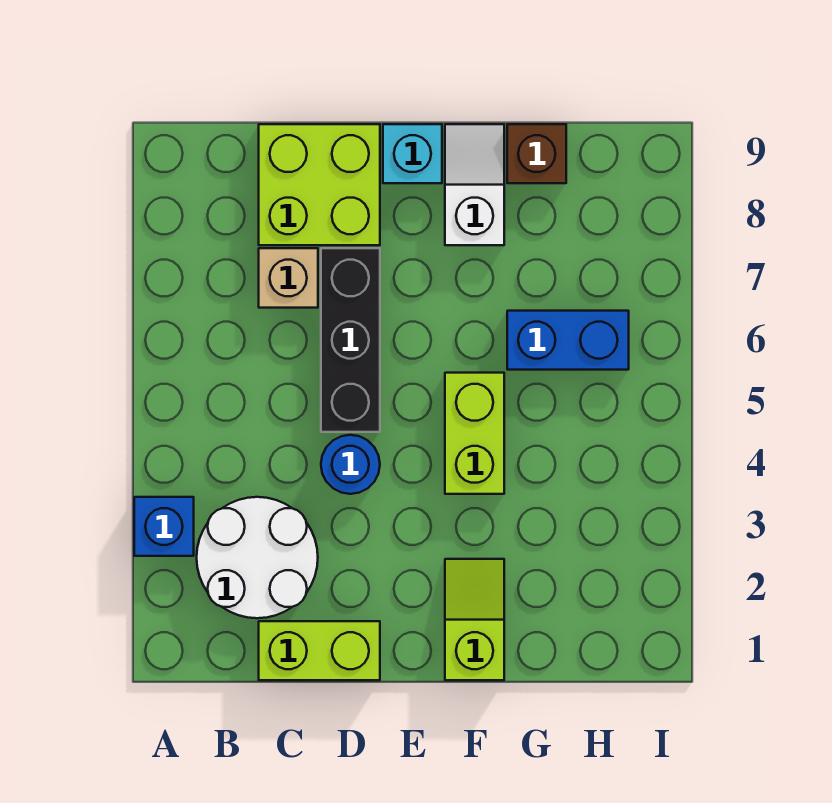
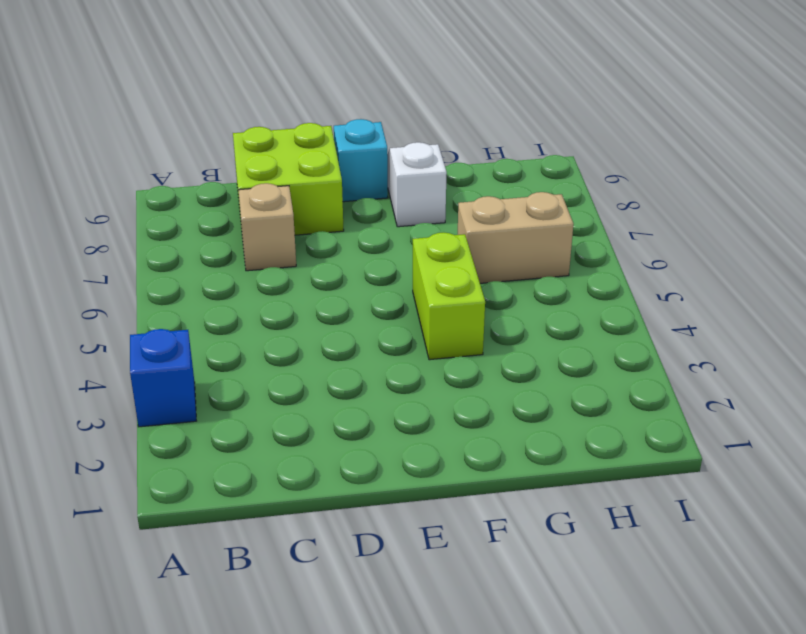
tan brick G6:H6 level 1 -> blue brick G6:H6 level 1
none -> white round brick B2:C3 level 1
none -> lime brick C1:D1 level 1
none -> blue round brick D4 level 1

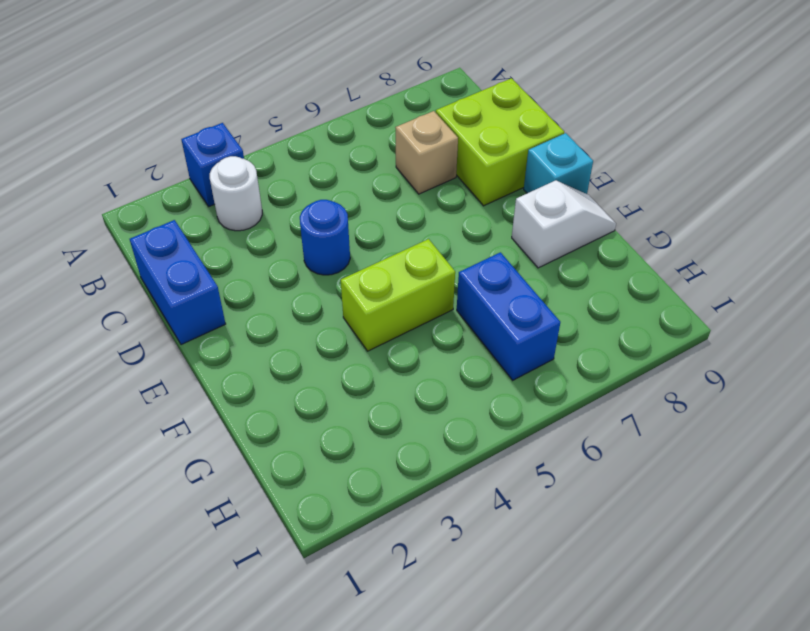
white round brick B3 level 1 -> white round brick B2:C3 level 1
blue brick C1:D1 level 1 -> lime brick C1:D1 level 1
none -> black brick D5:D7 level 1
none -> lime slope F1:F2 level 1 top 1
none -> brown brick G9 level 1

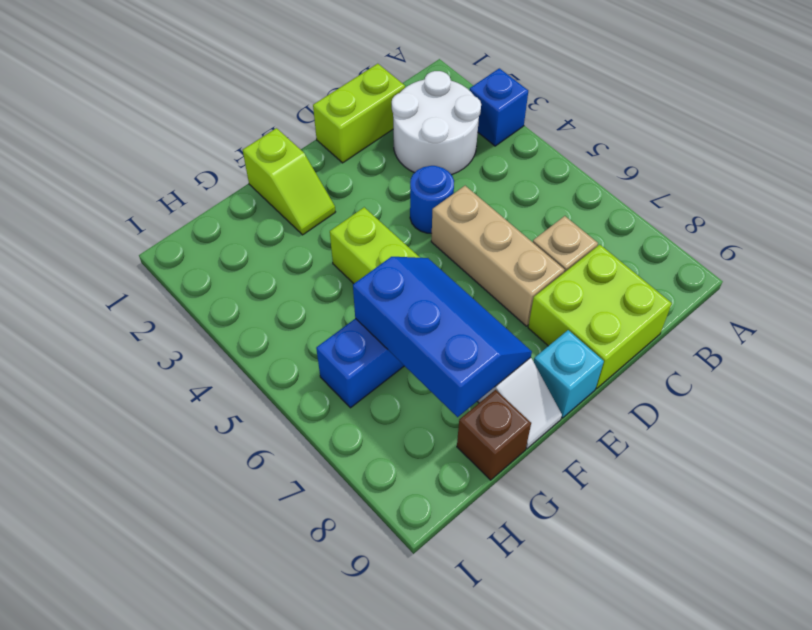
tan brick D5:D7 level 1 -> black brick D5:D7 level 1
blue slope F6:G8 level 2 top G -> none

